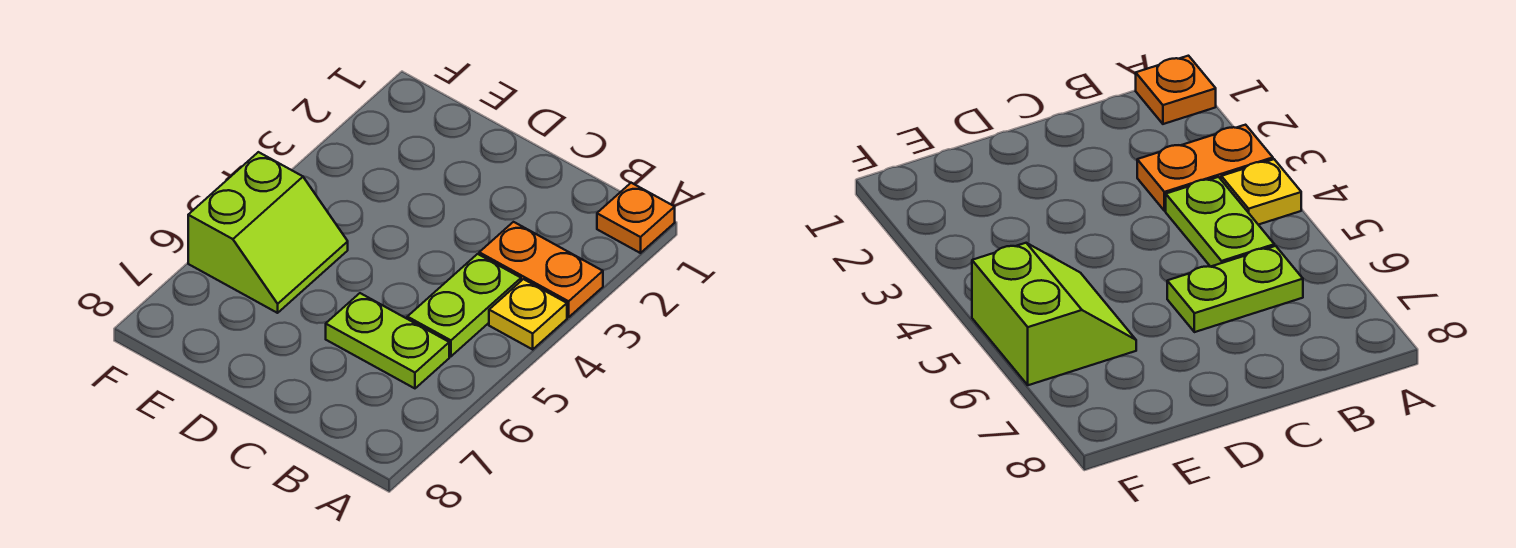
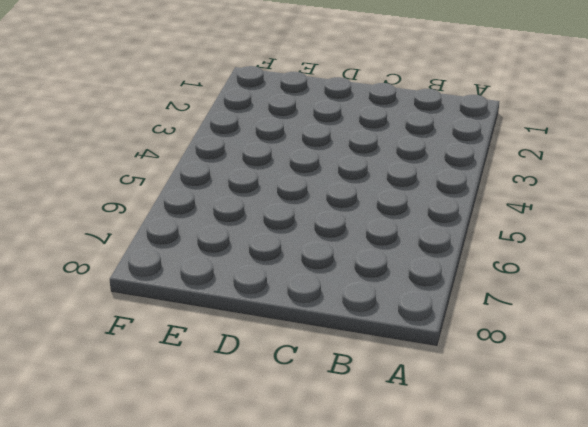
none -> orange plate A1 level 1
none -> orange plate A3:B3 level 1

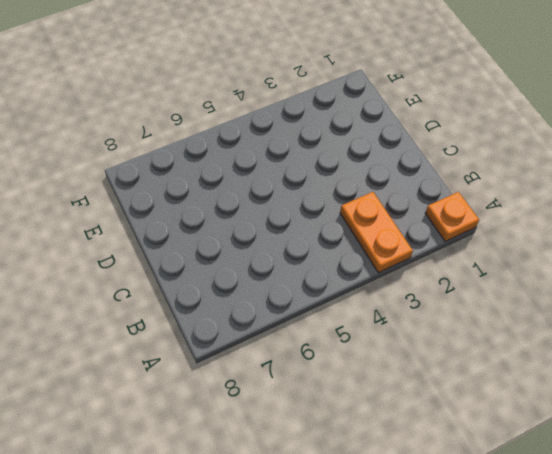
none -> yellow plate A4 level 1
none -> lime plate B4:B5 level 1

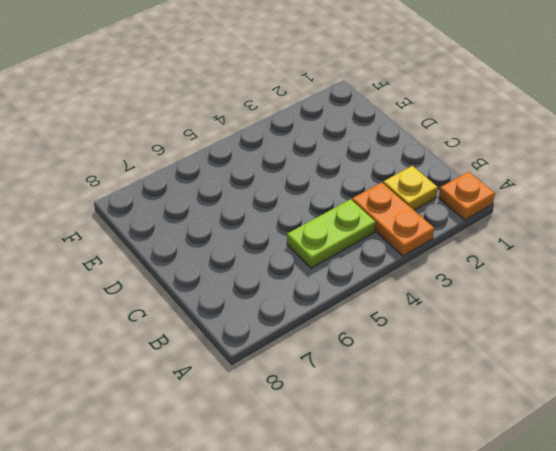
yellow plate B2 level 1 -> yellow plate A4 level 1
none -> lime plate B6:C6 level 1
none -> lime slope E5:F6 level 1 top F

